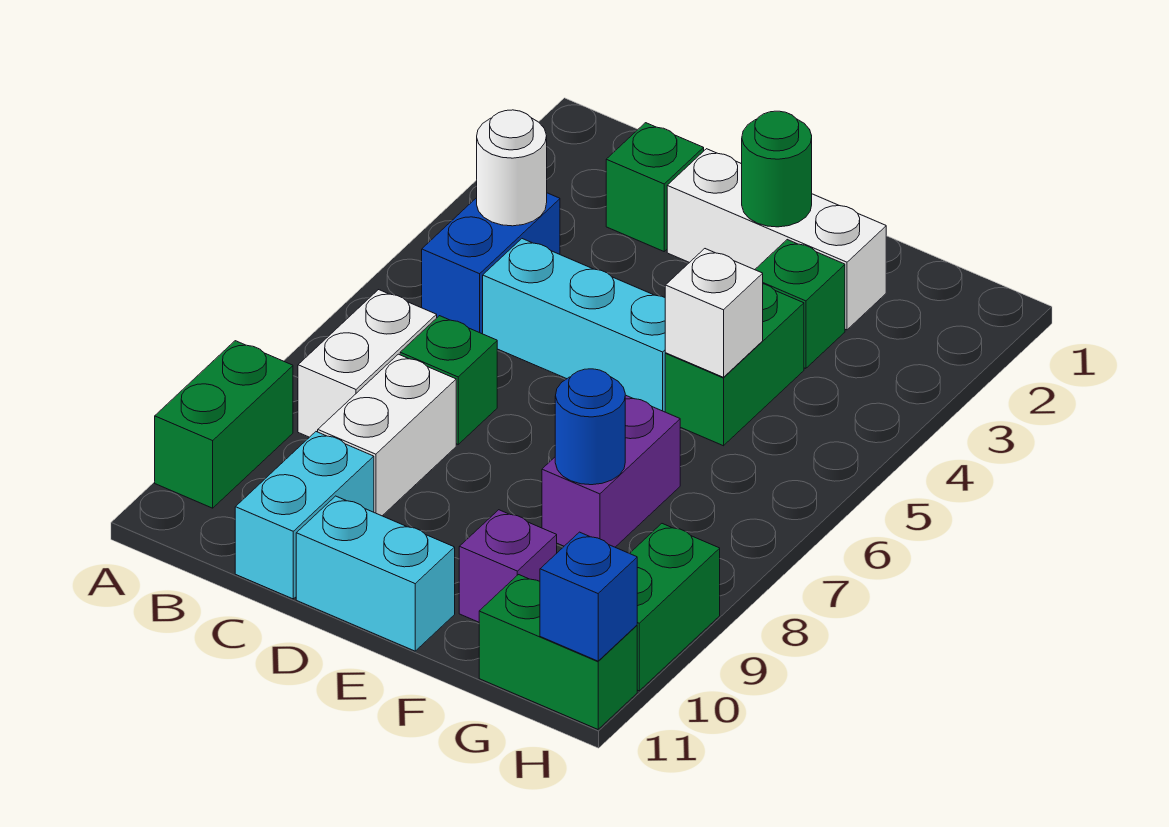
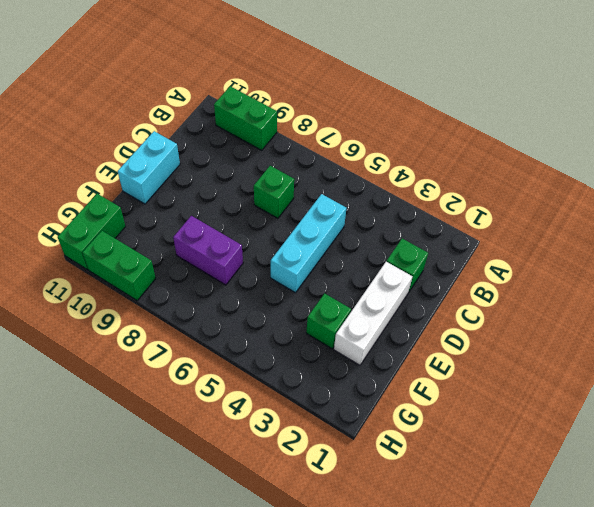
none -> blue brick B4:B5 level 1
none -> white brick B7:B8 level 1
none -> white brick C8:C9 level 1

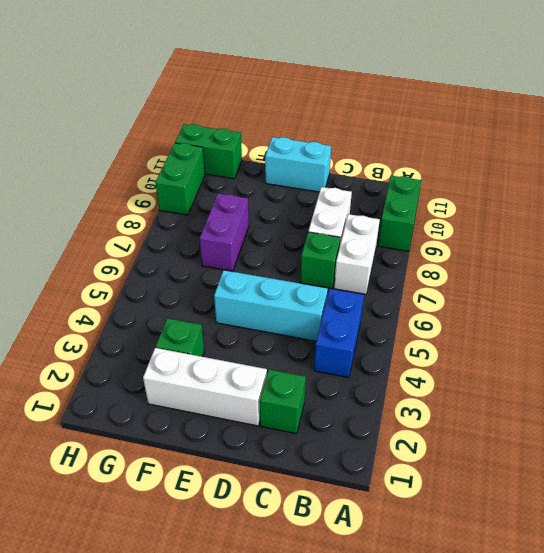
none -> cyan brick C10:C11 level 1
none -> green brick F4:F5 level 1
none -> purple brick F10 level 1

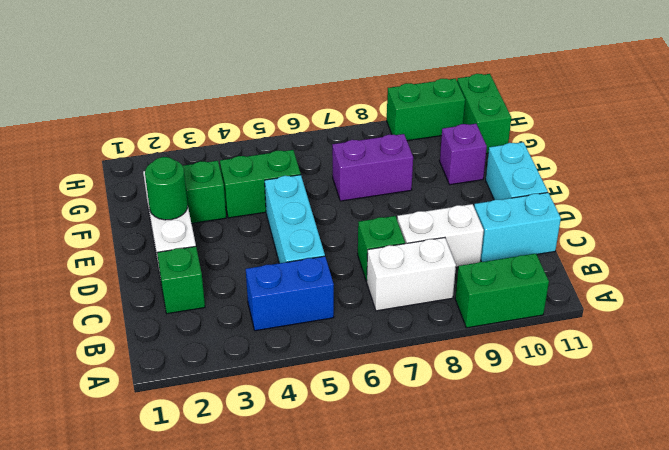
none -> white round brick B4 level 2
none -> white brick F5 level 2
none -> blue round brick F8 level 2

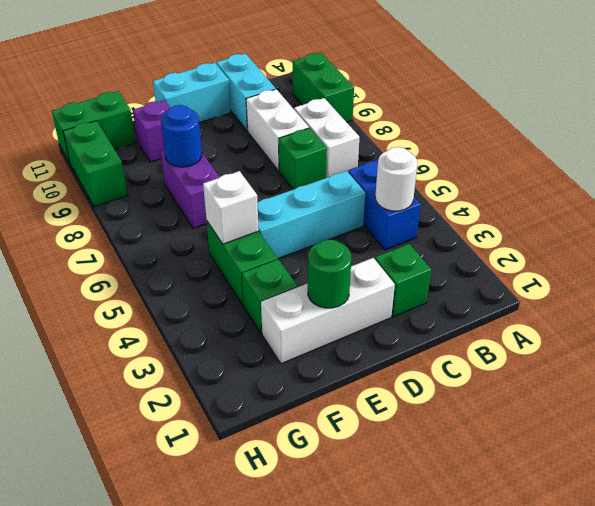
none -> blue brick H11 level 2

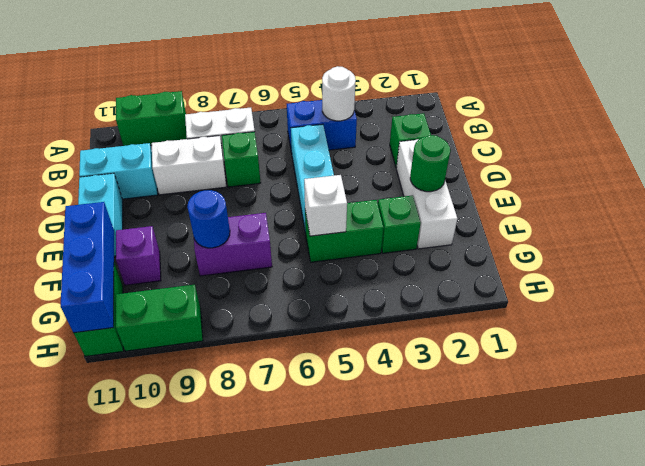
blue brick F11:H11 level 2 -> blue brick H11 level 2

